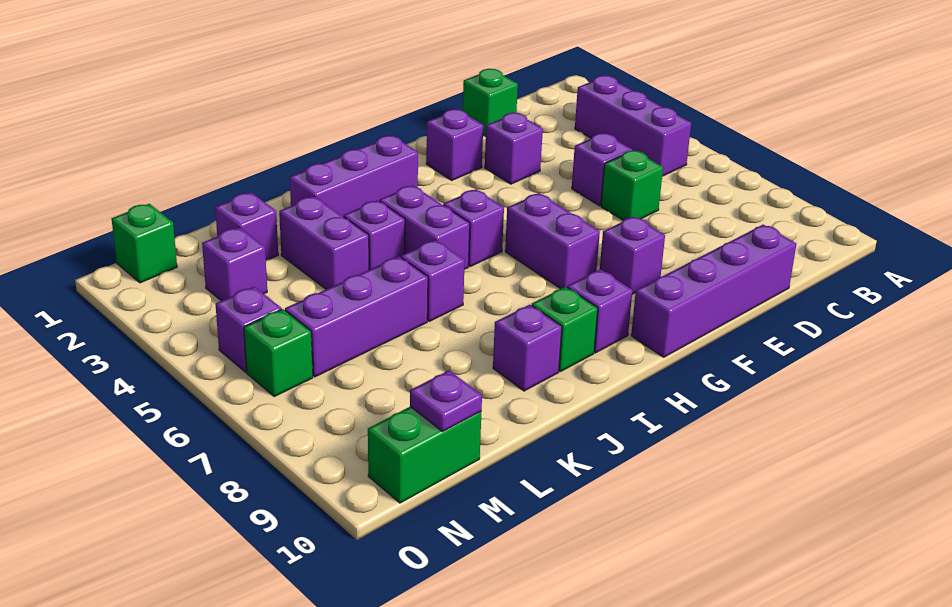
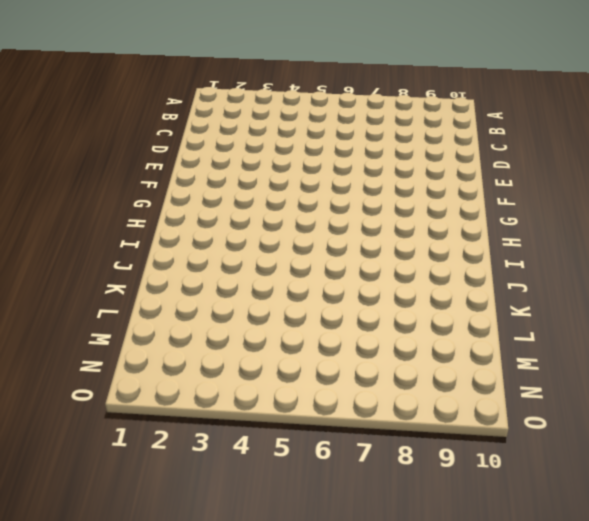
none -> purple brick B3:B5 level 1
none -> green brick D1 level 1
none -> purple brick D5 level 1

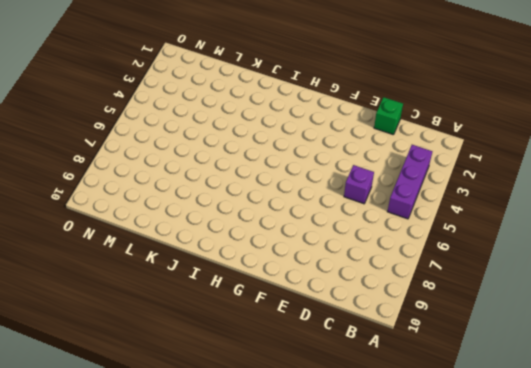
none -> green brick D6 level 1
none -> purple brick D10:G10 level 1
none -> purple brick E3 level 1

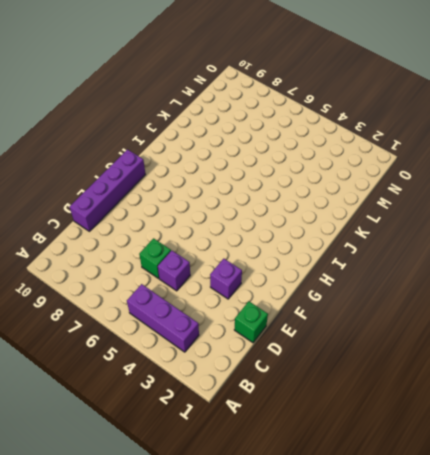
none -> purple brick F2 level 1
none -> purple brick F8 level 1
none -> purple brick G6:G7 level 1

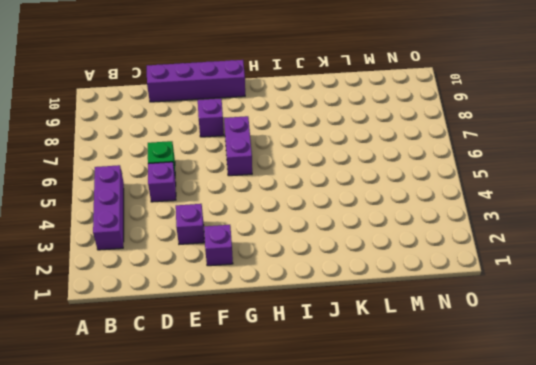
none -> green brick D1 level 1
none -> purple brick H2:J2 level 1
none -> purple brick H5 level 1

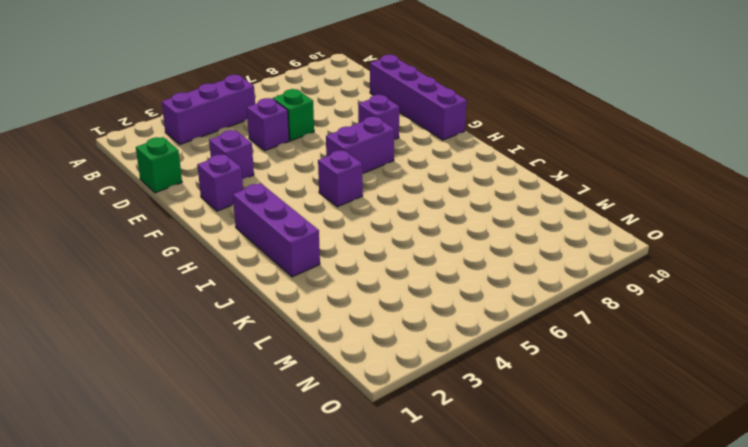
none -> purple brick H9 level 1
none -> purple brick I4:I5 level 1
none -> green brick I9 level 1

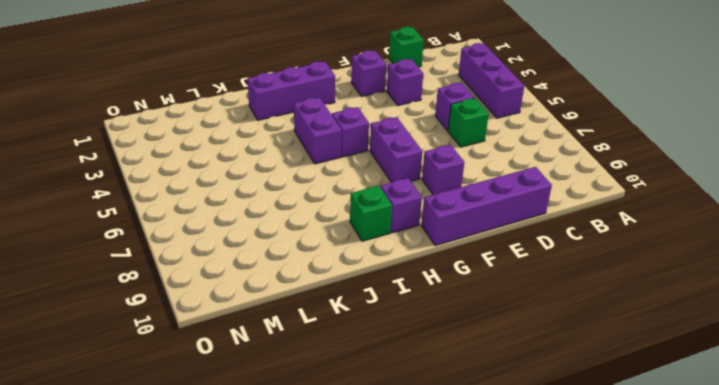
none -> purple brick J4 level 1
none -> purple brick J6 level 1
none -> purple brick J9 level 1

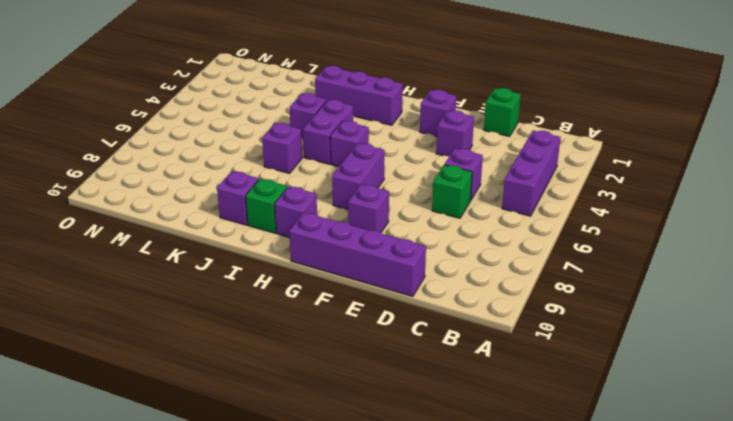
none -> purple brick K3:K4 level 1
none -> purple brick K6:M6 level 1
none -> purple brick L2 level 1

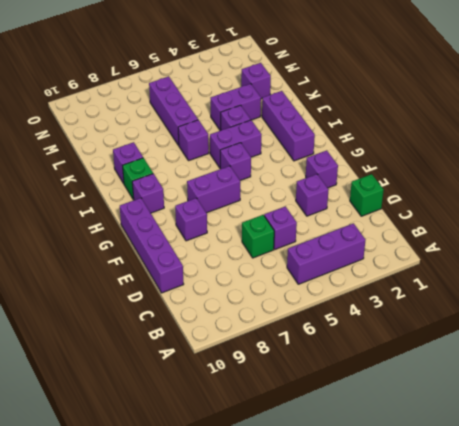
none -> purple brick M3 level 1
none -> green brick M10:N10 level 1
none -> green brick N1 level 1

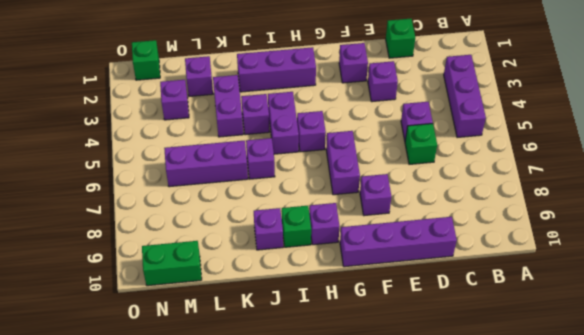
none -> purple brick N5 level 1
none -> green brick N6 level 1
none -> purple plate M10 level 2

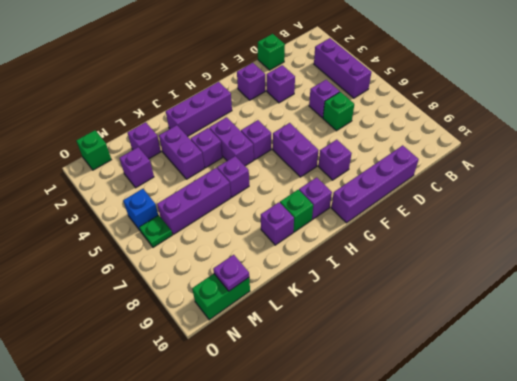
blue brick N5 level 1 -> purple brick N5 level 1
green plate N6 level 1 -> green brick N6 level 1

